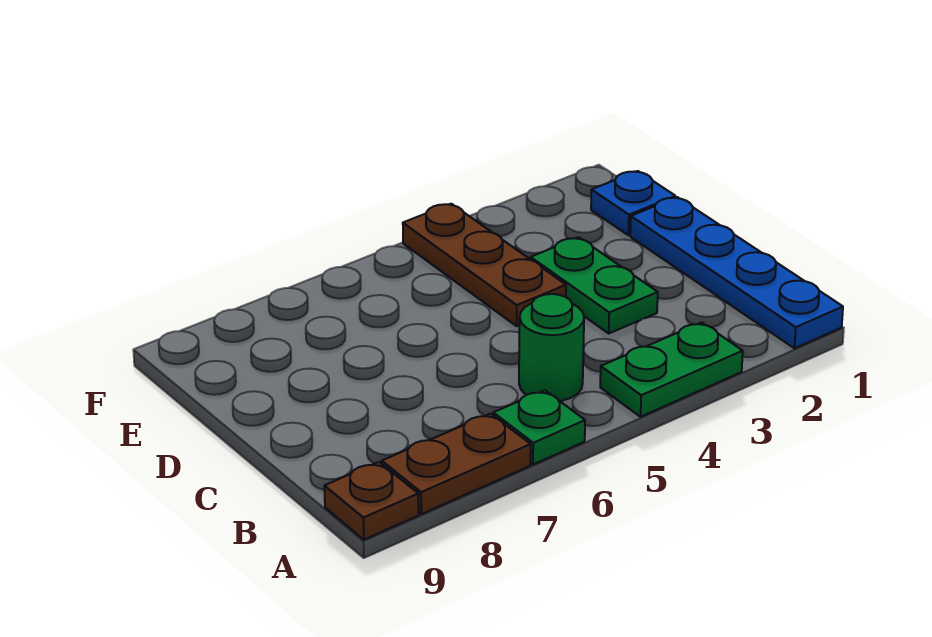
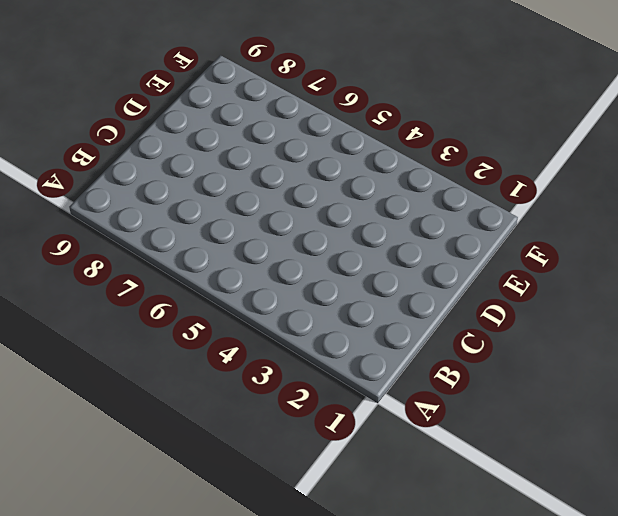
none -> blue plate A1:D1 level 1
none -> green plate A3:A4 level 1

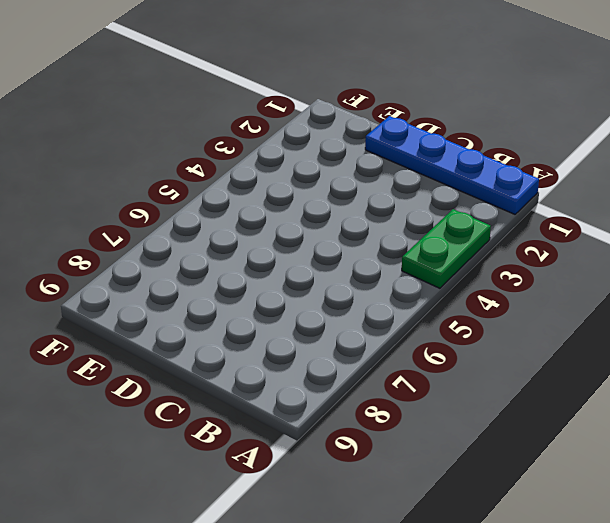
none -> green plate A6 level 1
none -> brown plate A7:A8 level 1

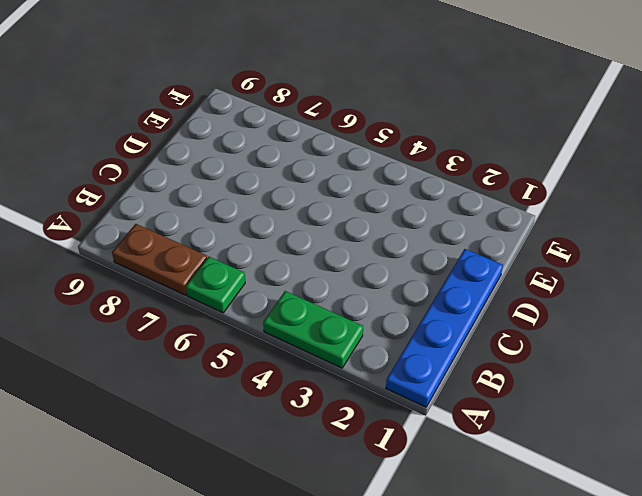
none -> brown plate A9 level 1
none -> green round brick B5 level 1

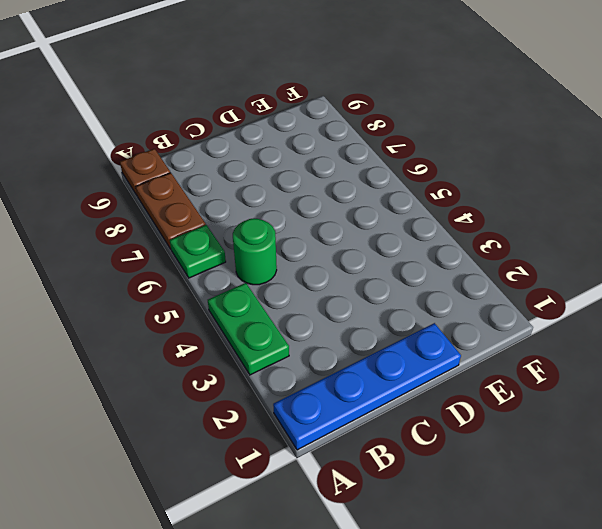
none -> green plate C3:D3 level 1
none -> brown plate D4:F4 level 1

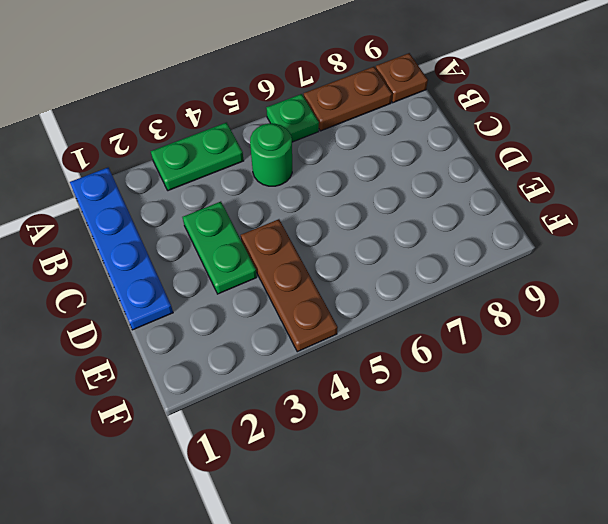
none -> blue plate E1 level 1

